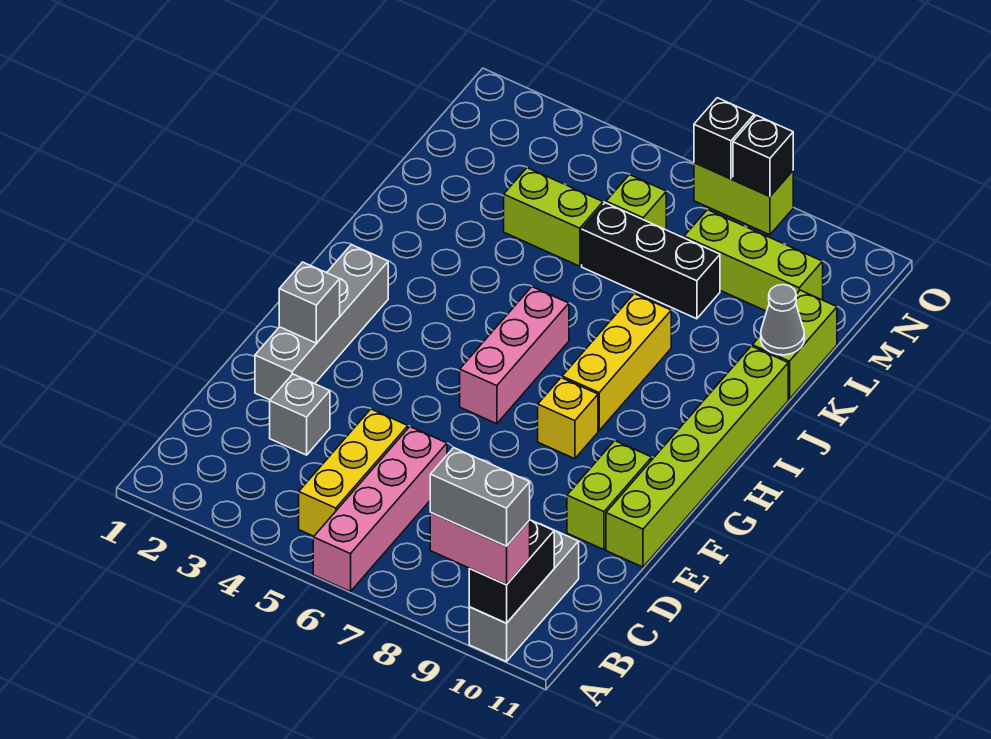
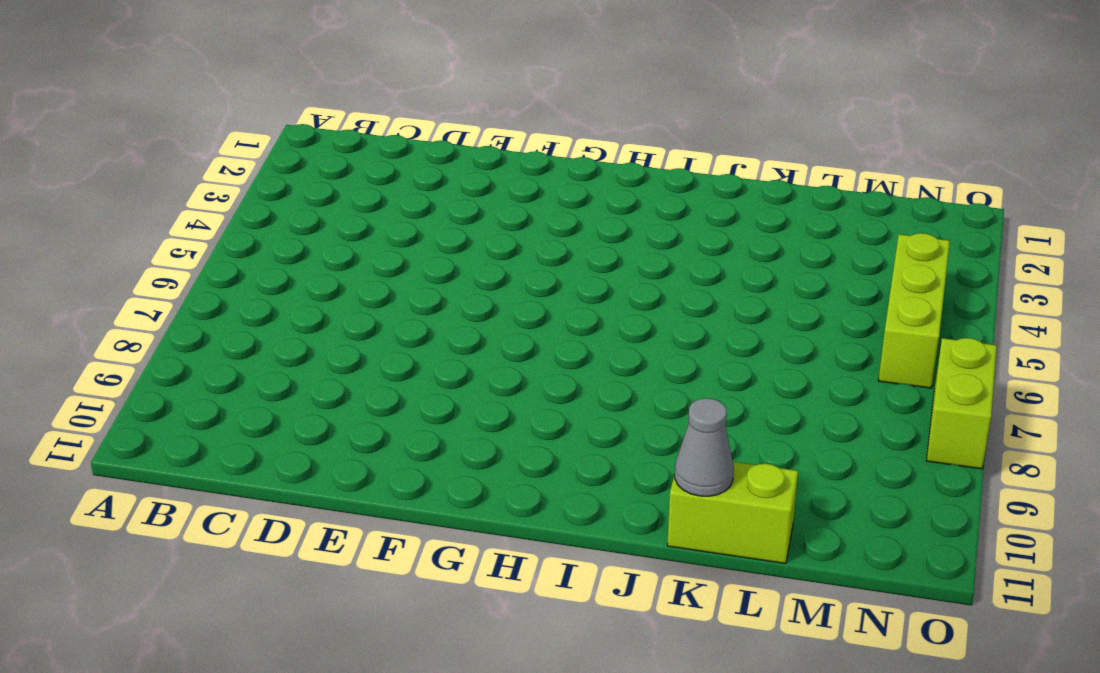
lime brick N4:N6 level 1 -> lime brick M8:M10 level 1
none -> pink brick A6:D6 level 1
none -> grey brick A10:C10 level 1
none -> yellow brick B5:D5 level 1

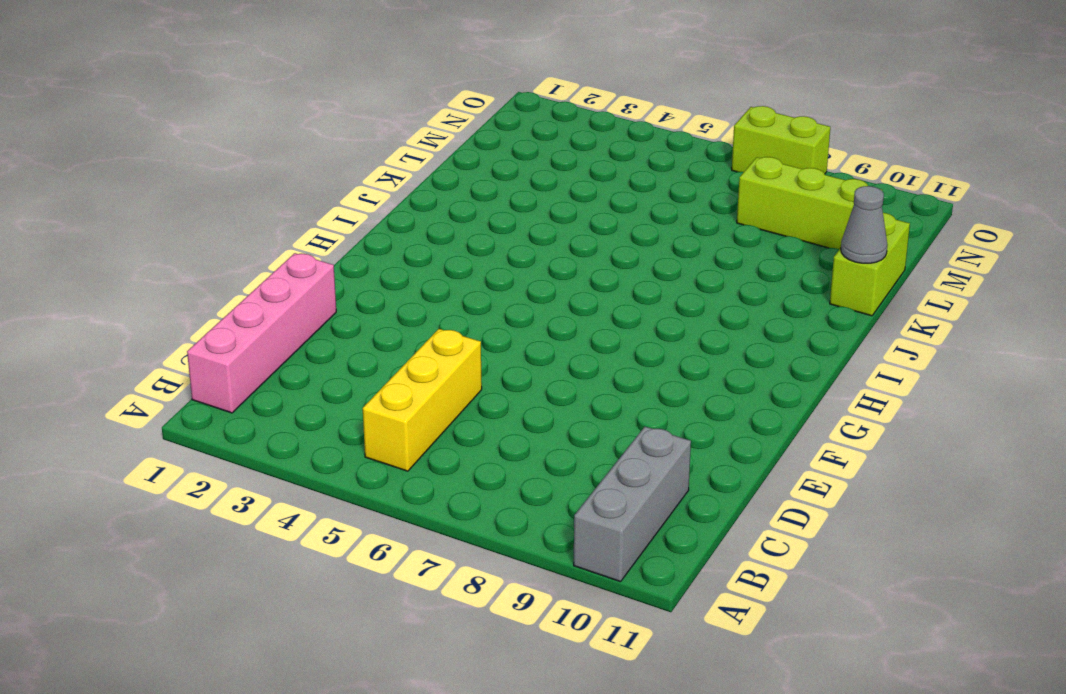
pink brick B1:E1 level 1 -> pink brick A6:D6 level 1
none -> grey brick D3 level 1
none -> grey brick E2:H2 level 1
none -> lime brick E10:F10 level 1

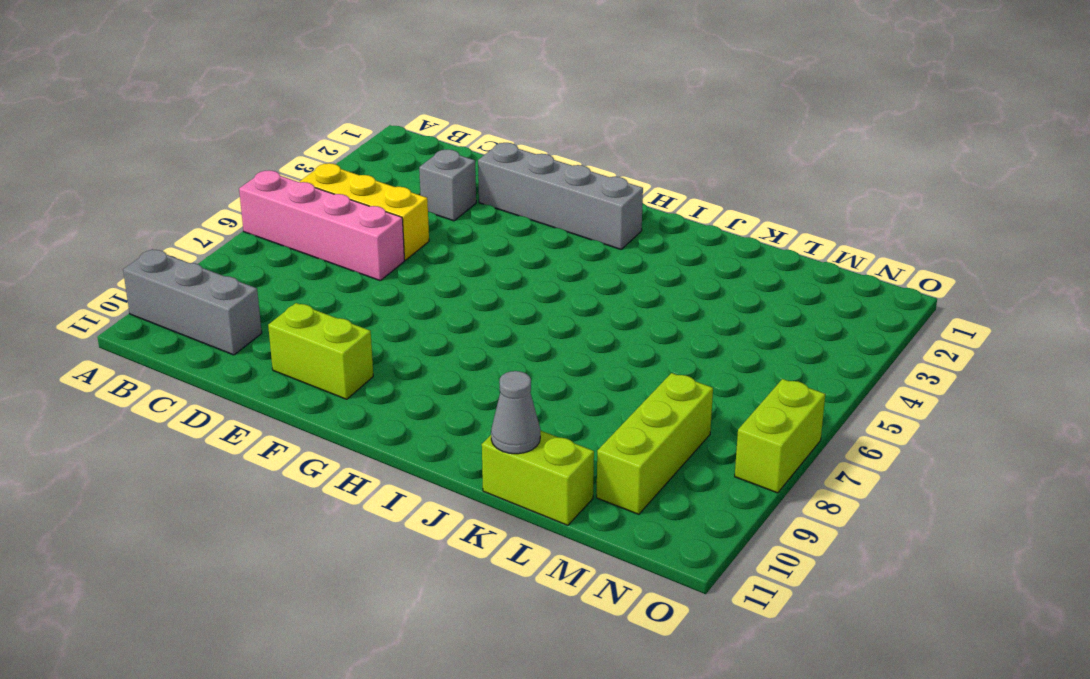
none -> lime brick E11:J11 level 1
none -> pink brick G6:I6 level 1
none -> yellow brick G8 level 1

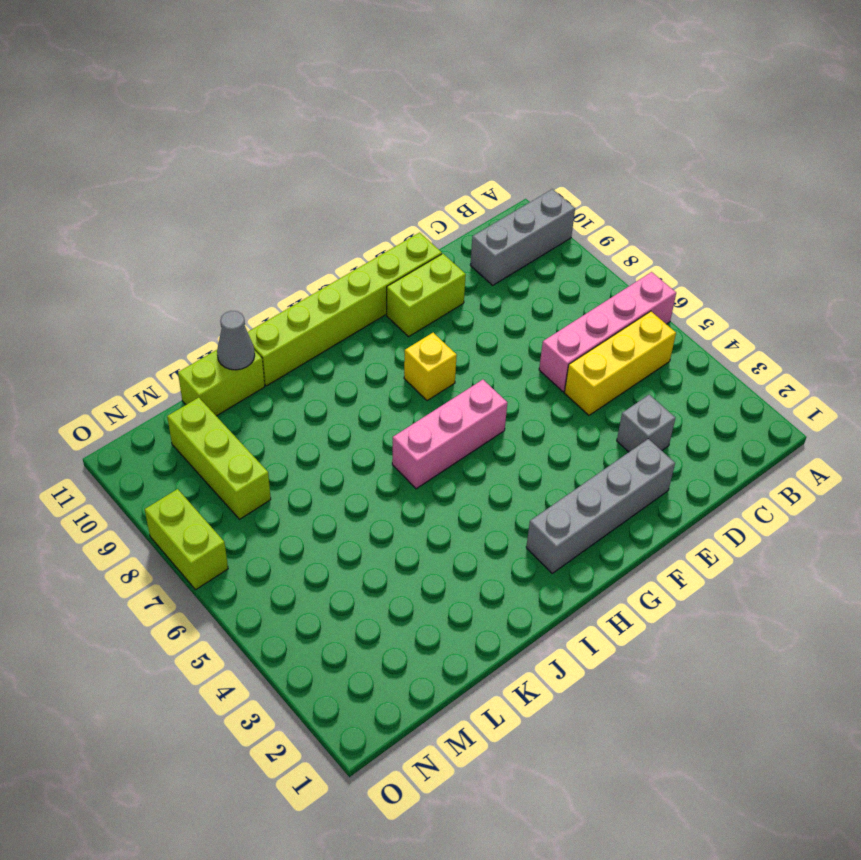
none -> yellow brick H8:J8 level 1
none -> lime brick L4:L5 level 1
none -> black brick L6:L8 level 1

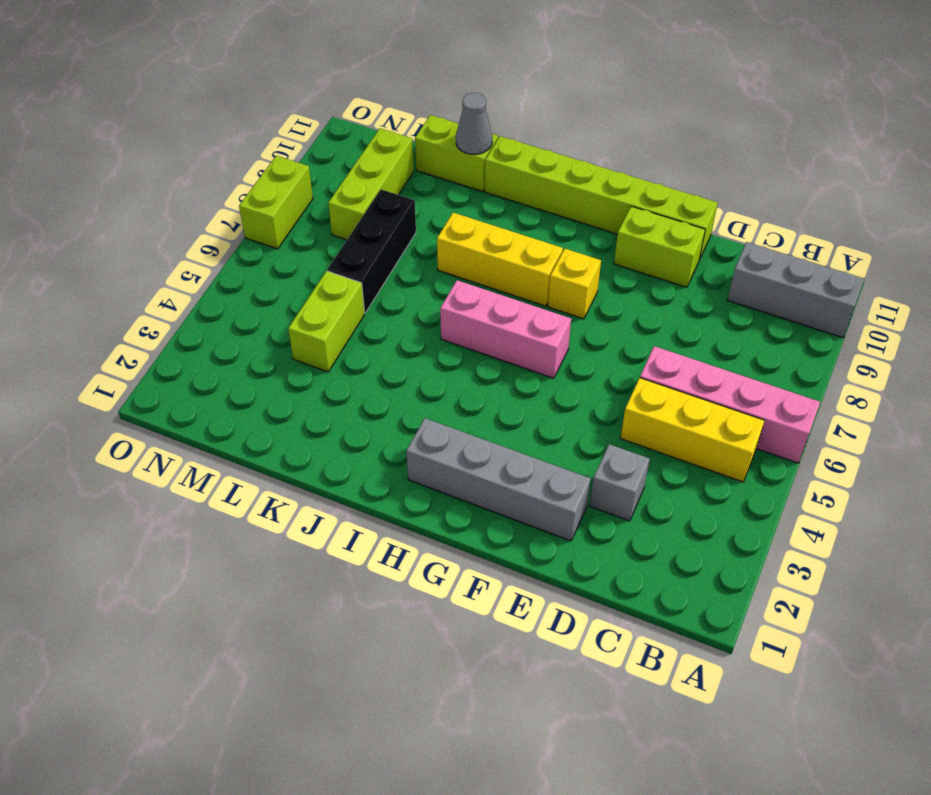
none -> lime brick M6 level 1
none -> black brick A10:B10 level 2
none -> grey brick F2 level 2

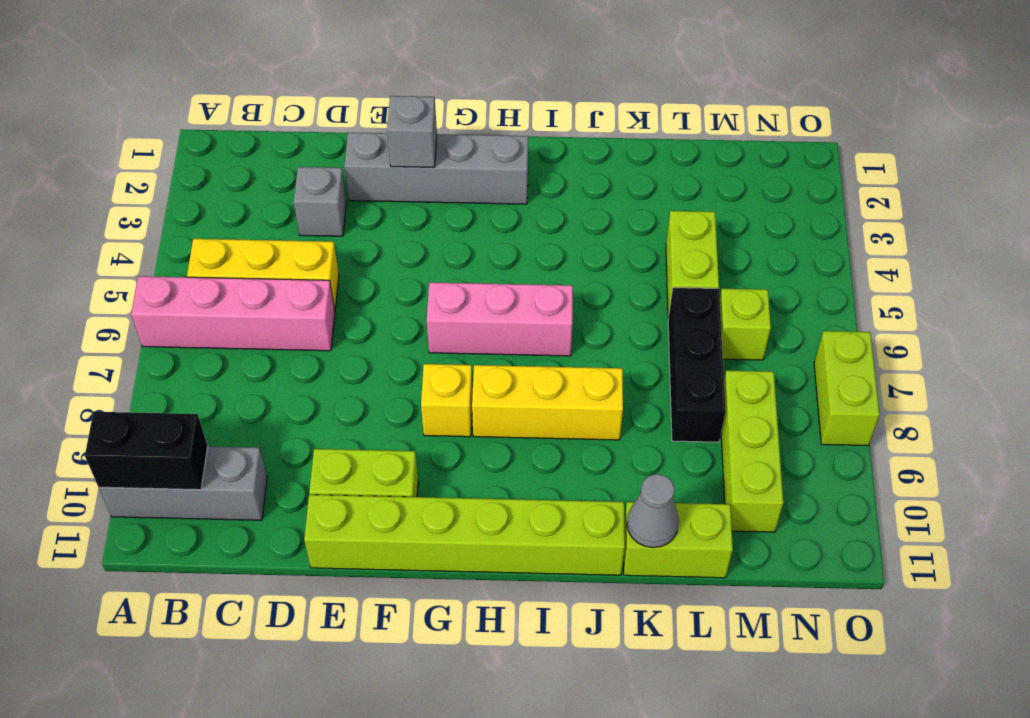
none -> black brick O7 level 2
none -> black brick O8 level 2
none -> pink brick A9:A10 level 3

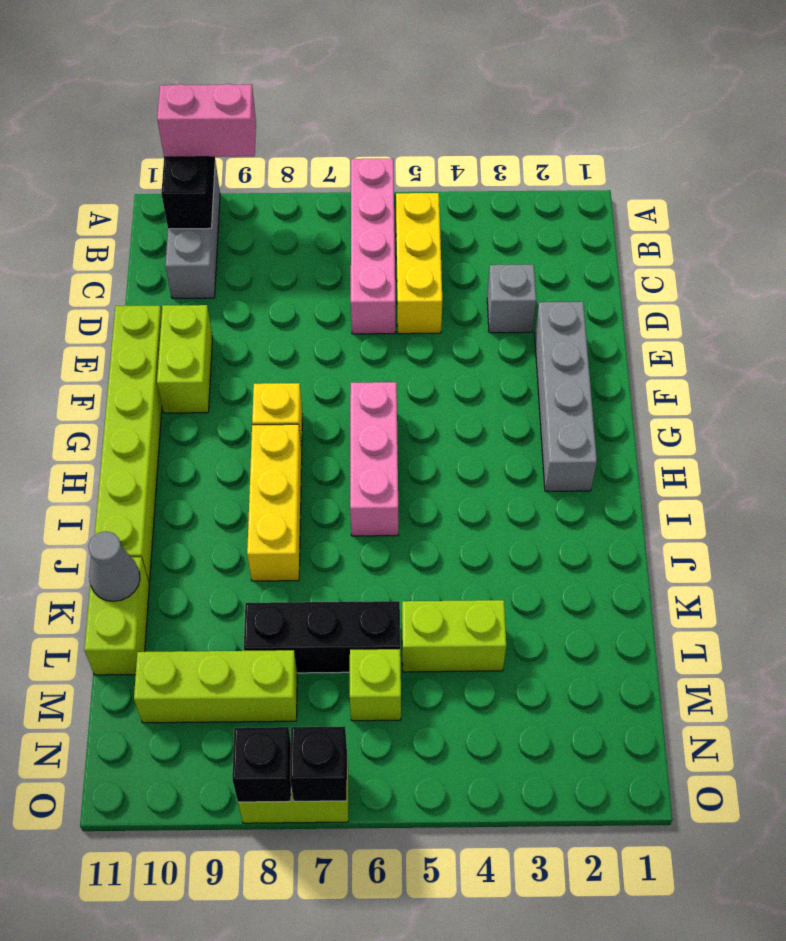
none -> grey brick F2 level 2
none -> grey brick A9:A10 level 4

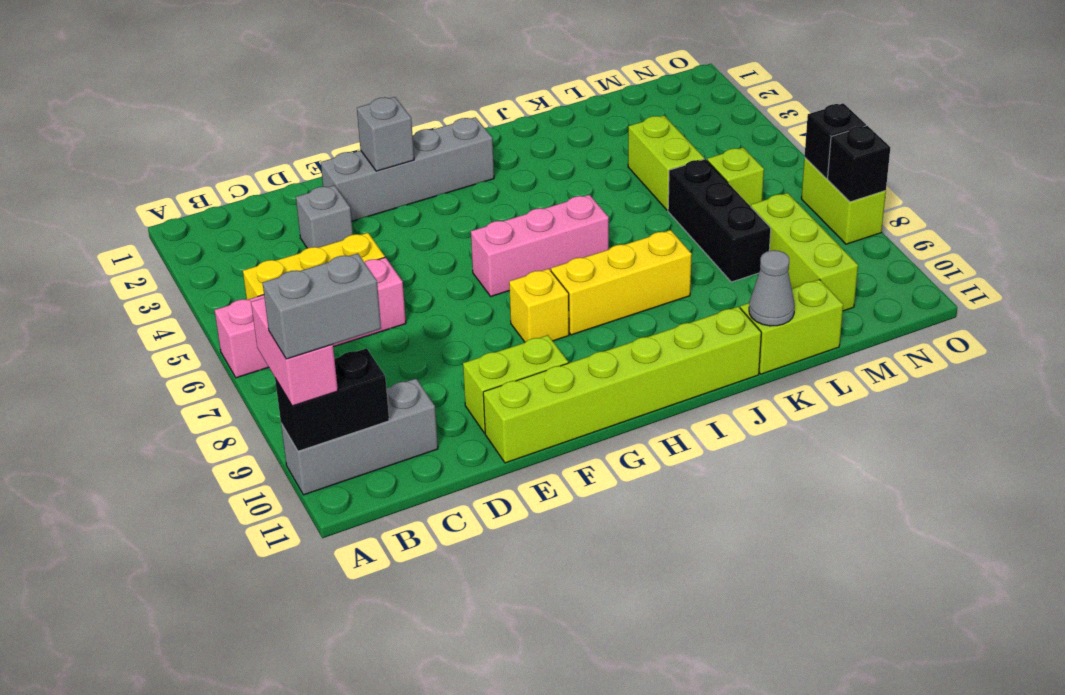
grey brick A10:B10 level 4 -> grey brick A9:A10 level 4

